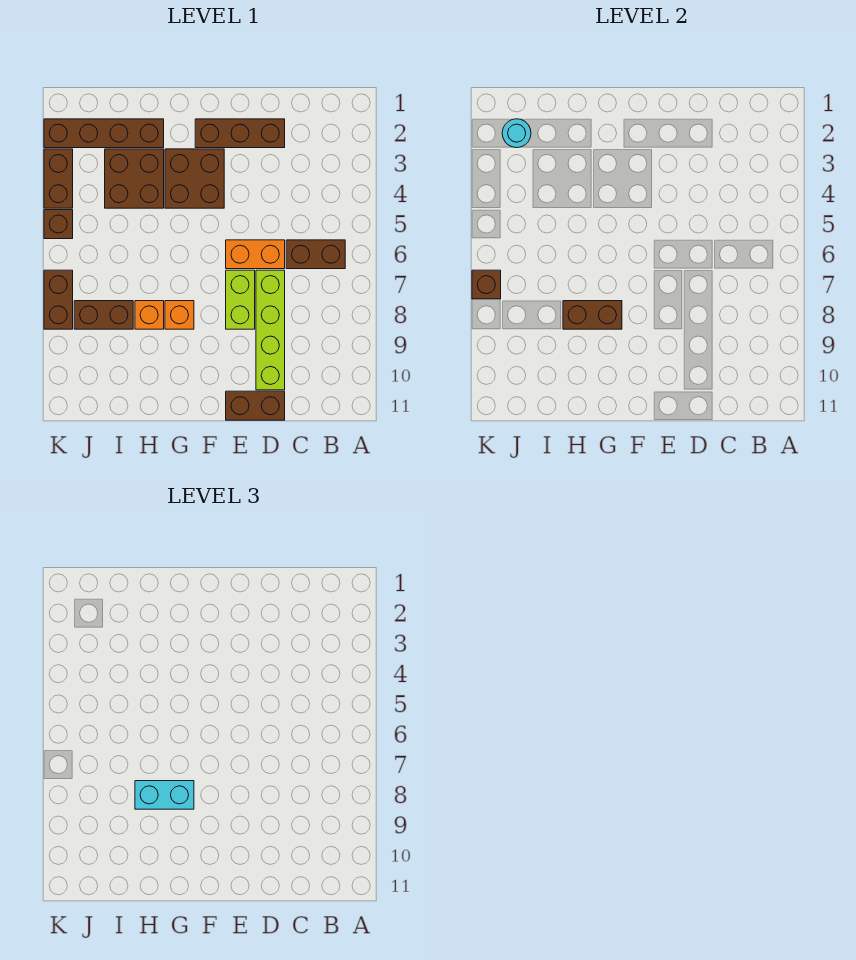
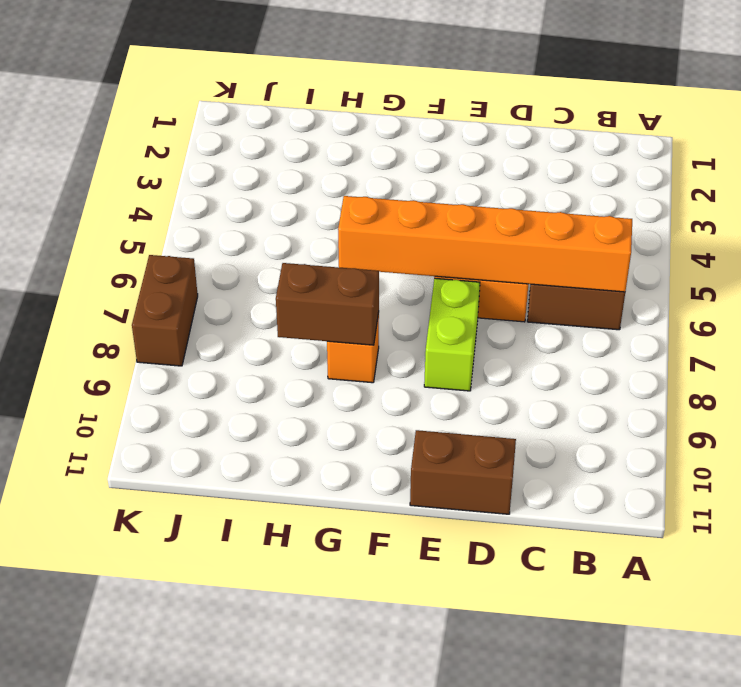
orange brick B6:G6 level 2 -> none
none -> brown brick D2:F2 level 1
none -> lime brick D7:D10 level 1
none -> brown brick F3:G4 level 1

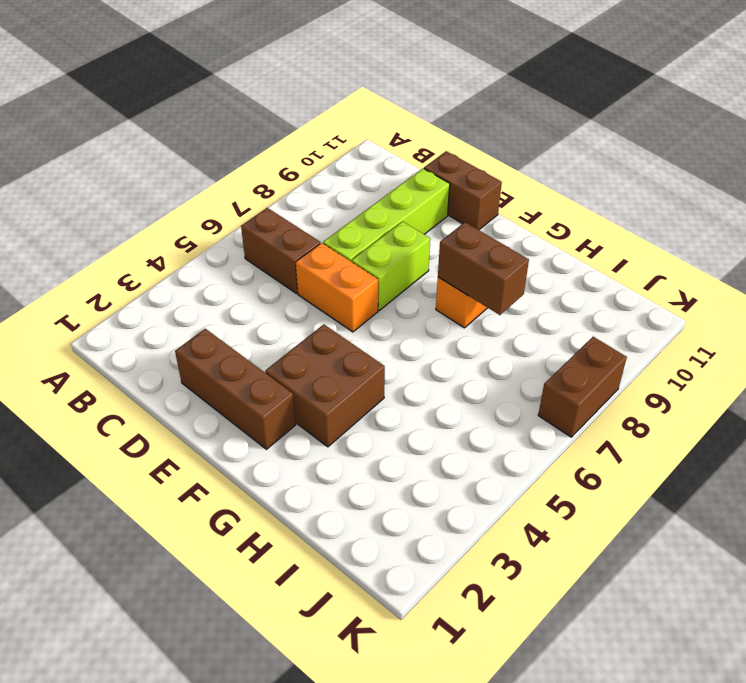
none -> brown brick H2:K2 level 1
none -> brown brick H3:I4 level 1
none -> orange brick H8 level 1

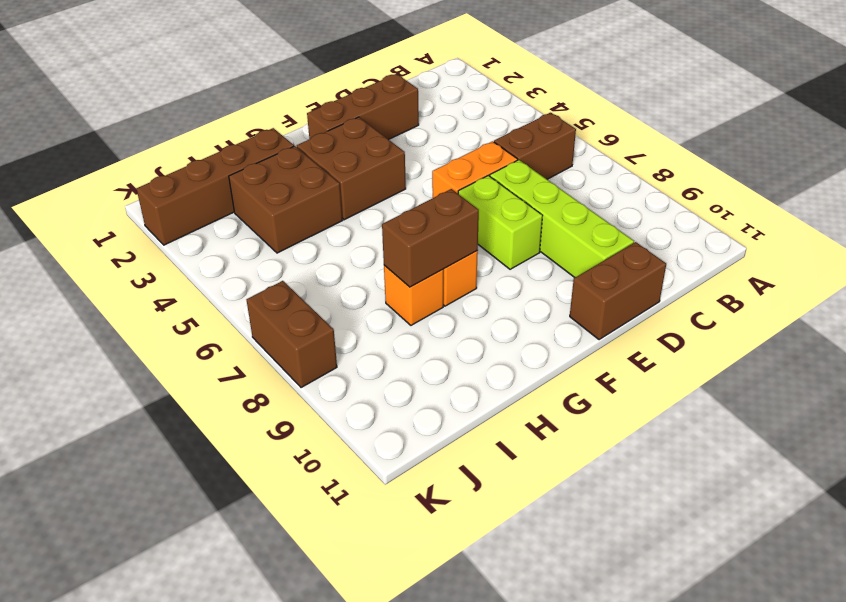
none -> brown brick I8:J8 level 1
none -> brown brick K3:K4 level 1
none -> brown brick K5 level 1

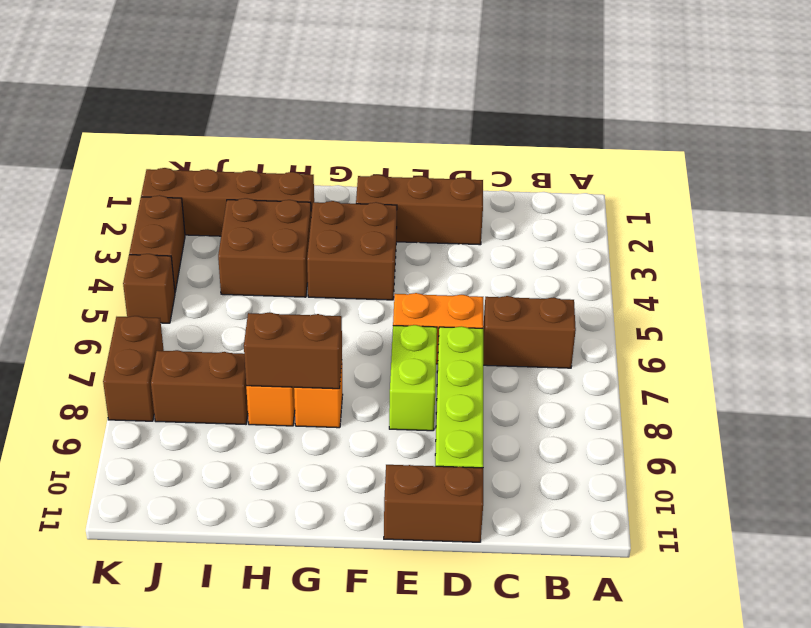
none -> cyan round brick J2 level 2
none -> brown brick K7 level 2
none -> cyan brick G8:H8 level 3

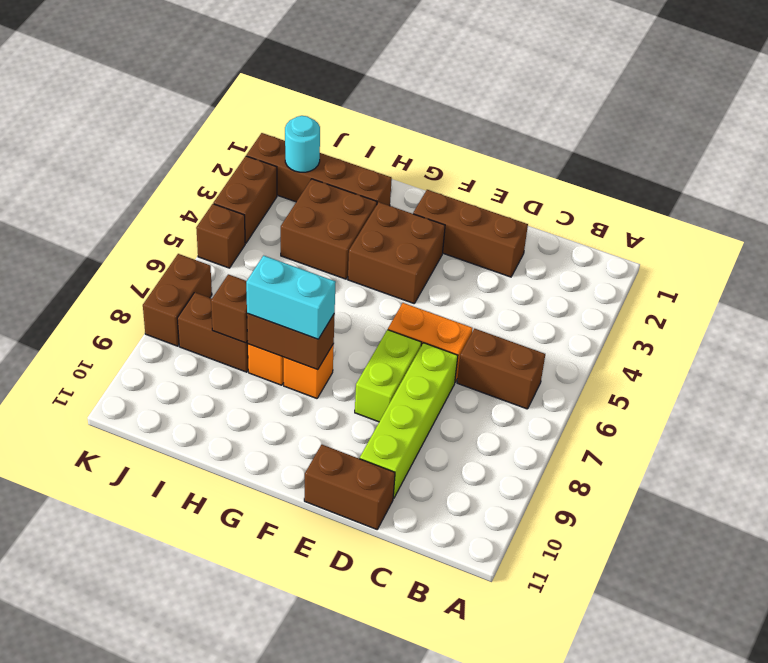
brown brick I8 level 2 -> brown brick K7 level 2

